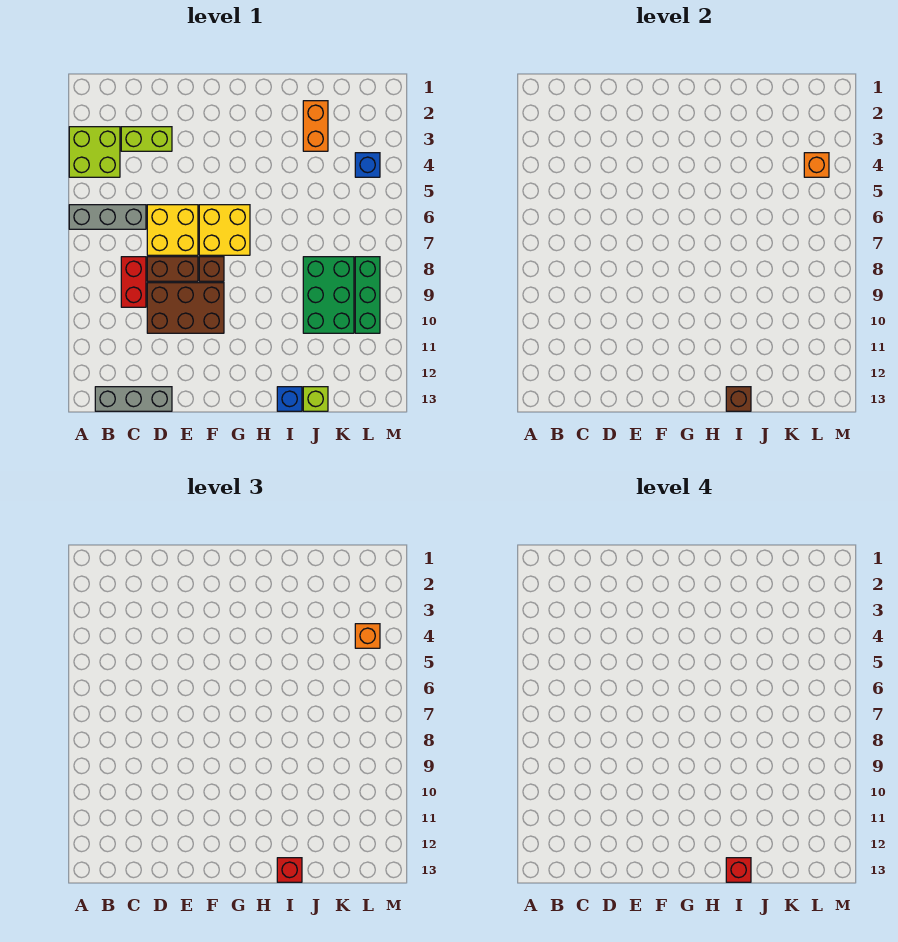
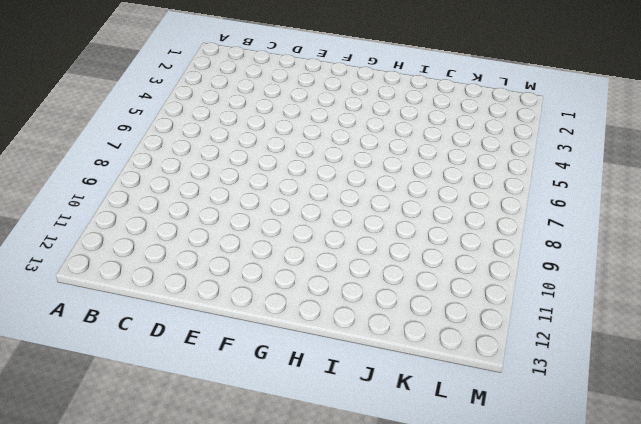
none -> lime brick A3:B4 level 1
none -> grey brick A6:C6 level 1
none -> grey brick B13:D13 level 1

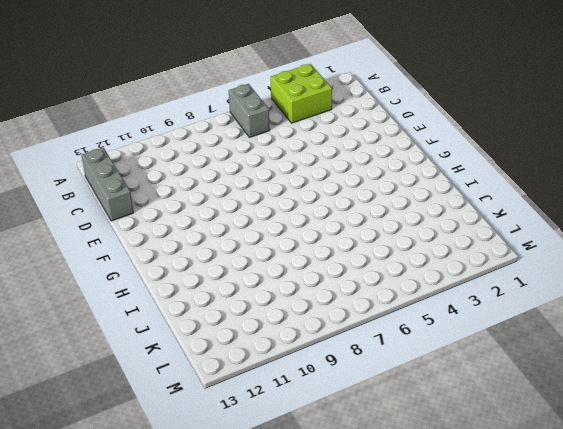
grey brick A6:B6 level 1 -> grey brick A6:C6 level 1
none -> lime brick C3:D3 level 1
none -> red brick C8:C9 level 1
none -> yellow brick D6:E7 level 1

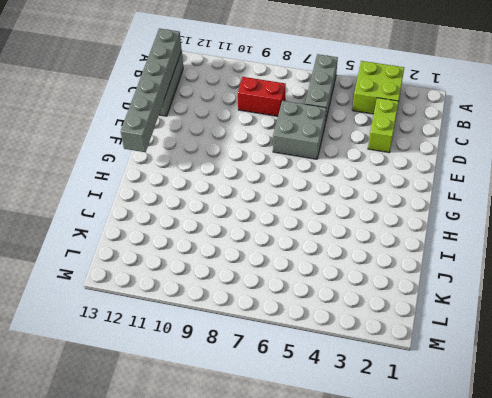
grey brick B13:G13 level 2 -> none
grey brick D6:E7 level 1 -> yellow brick D6:E7 level 1
none -> brown brick D8:E8 level 1
none -> brown brick D9:F10 level 1
none -> yellow brick F6:G7 level 1

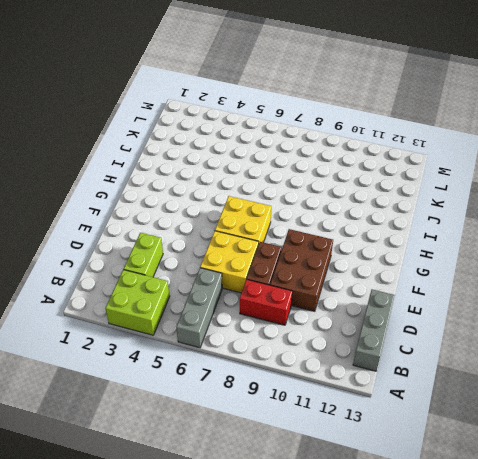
none -> brown brick F8 level 1
none -> blue brick I13 level 1
none -> orange brick J2:J3 level 1

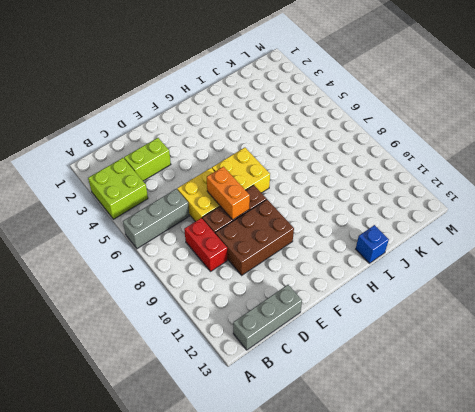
orange brick E7:E8 level 2 -> orange brick J2:J3 level 1
none -> green brick J8:K10 level 1
none -> lime brick J13 level 1
none -> blue brick L4 level 1

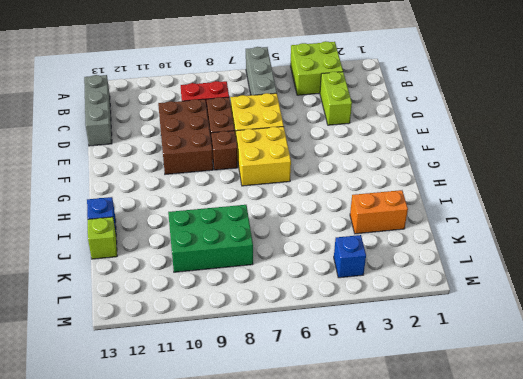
none -> green brick L8:L10 level 1
none -> brown brick I13 level 2
none -> orange brick L4 level 2

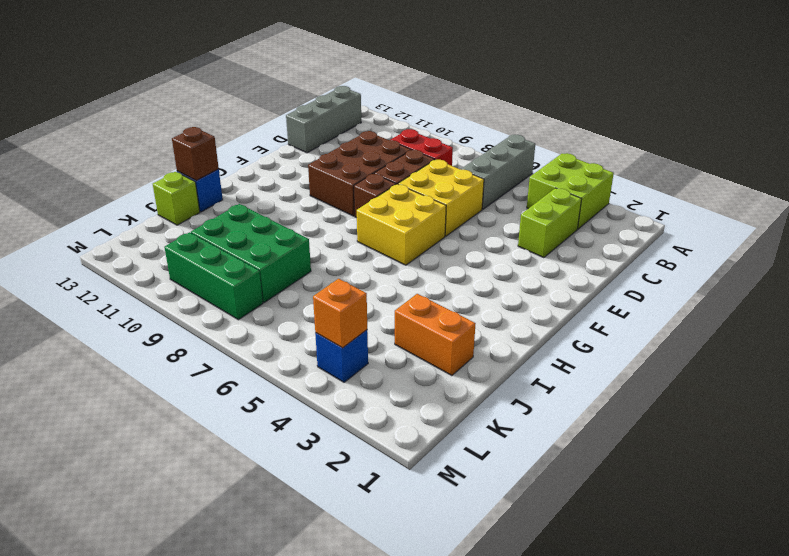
none -> red brick I13 level 3
none -> orange brick L4 level 3
none -> red brick I13 level 4

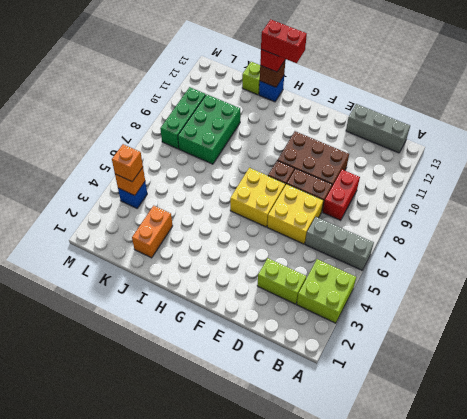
red brick H13:I13 level 4 -> red brick I13 level 4

